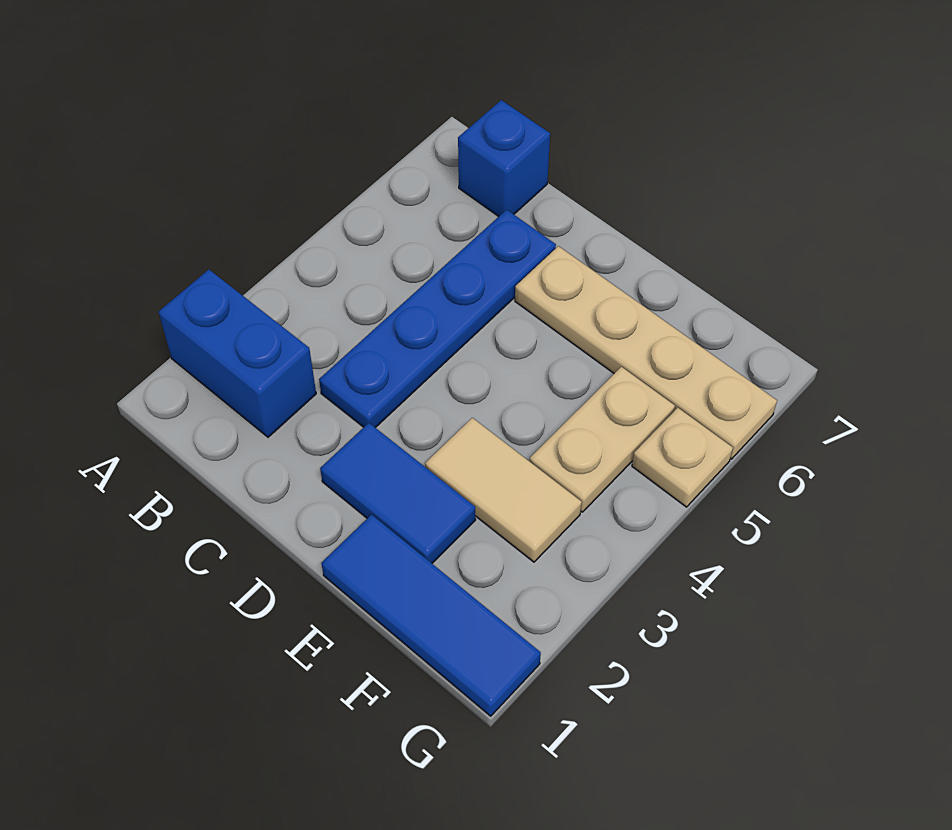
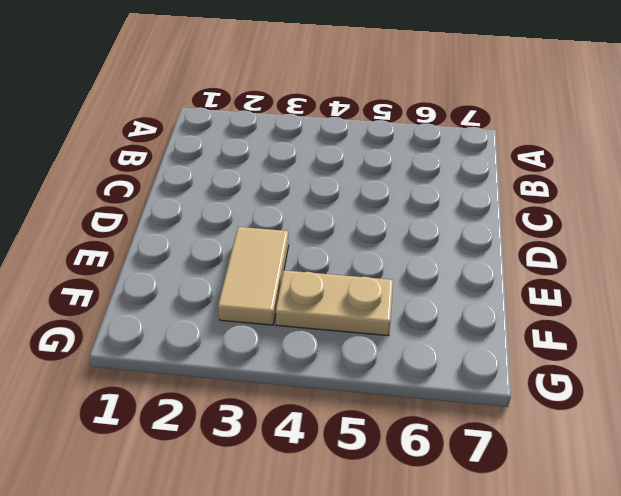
none -> blue brick A2:B2 level 1
none -> blue brick B7 level 1

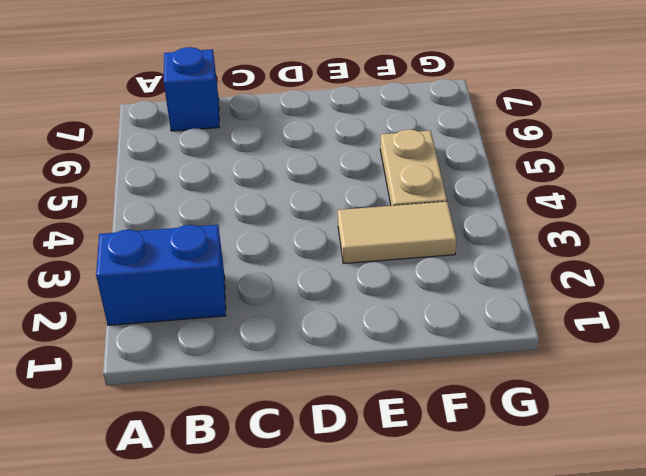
none -> blue plate C3:C6 level 1
none -> blue tile D2:E2 level 1

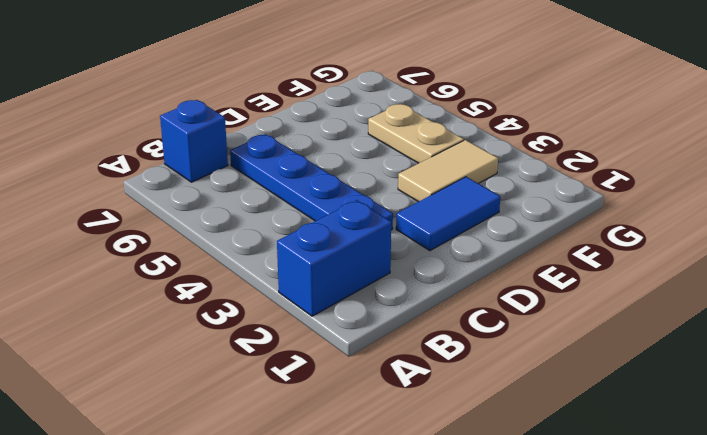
none -> tan plate D6:G6 level 1
none -> blue tile E1:G1 level 1

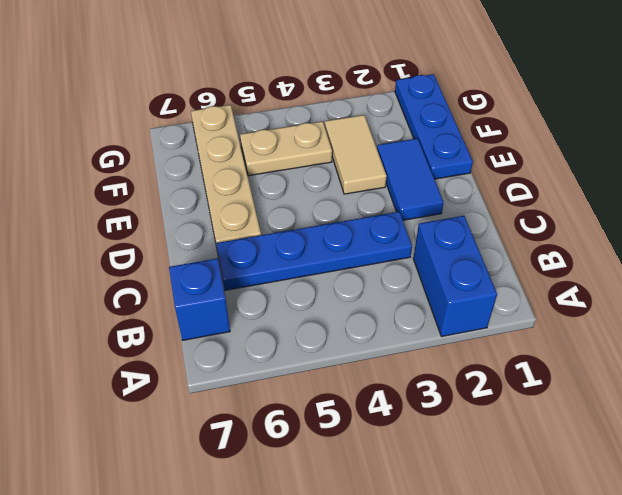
blue plate E1:G1 level 1 -> blue tile E1:G1 level 1
none -> tan plate G5 level 1

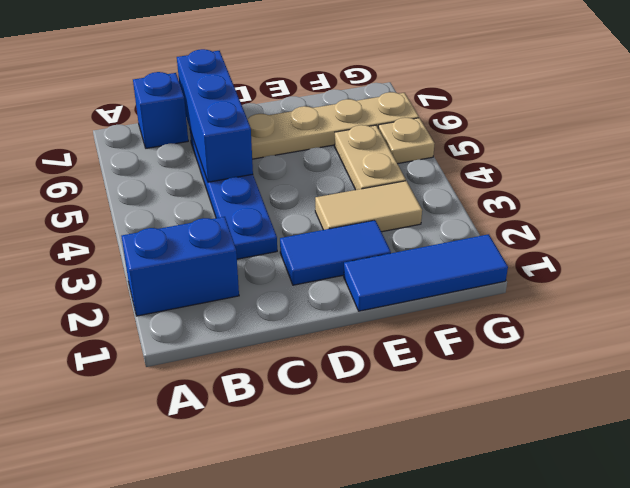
blue brick C5:C7 level 2 -> none

